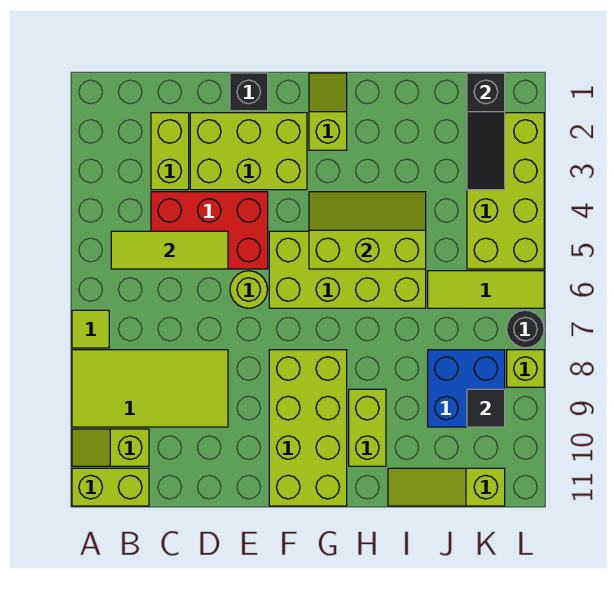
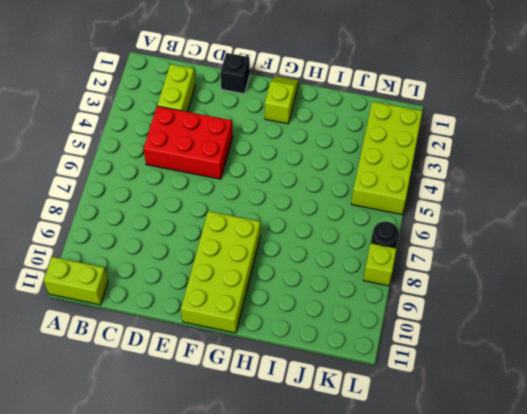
none -> lime tile A7 level 1
none -> lime tile A8:D9 level 1
none -> lime slope A10:B10 level 1 top B

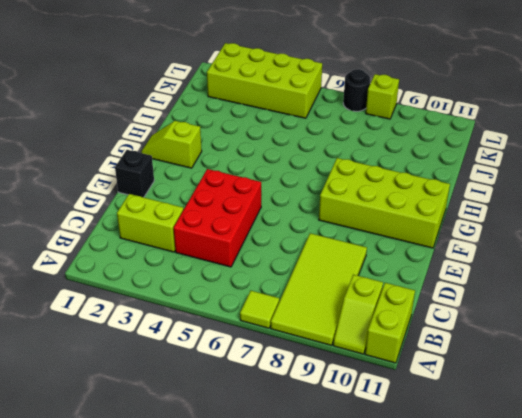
none -> lime brick D2:F3 level 1
none -> lime round brick E6 level 1
none -> lime brick F5:I6 level 1

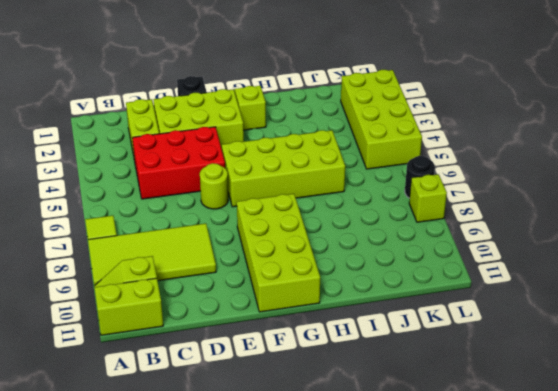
none -> lime brick H9:H10 level 1
none -> lime slope I11:K11 level 1 top K
none -> lime tile J6:L6 level 1

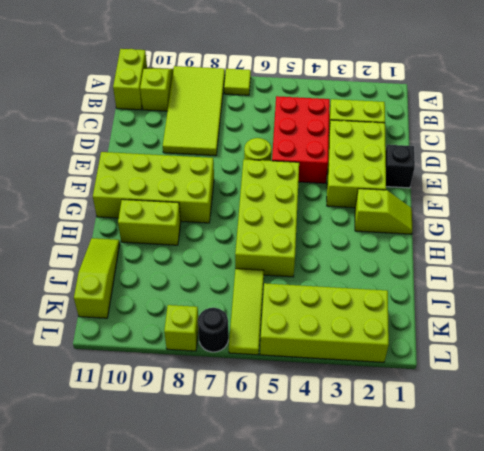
none -> blue brick J8:K9 level 1
none -> lime tile B5:D5 level 2
none -> lime slope G4:I5 level 2 top 5

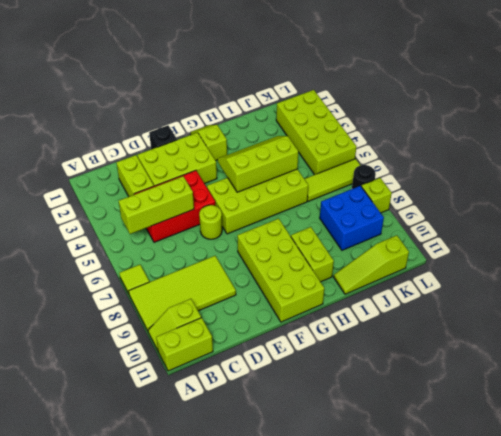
lime brick B5:D5 level 2 -> lime tile B5:D5 level 2
none -> black slope K1:K3 level 2 top 1
none -> black tile K9 level 2

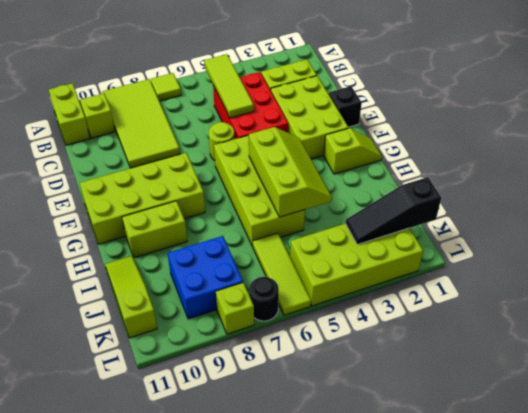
none -> black tile K9 level 2

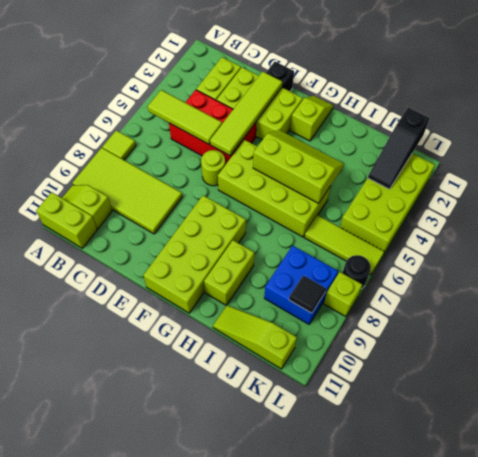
lime tile E2:E5 level 2 -> none

